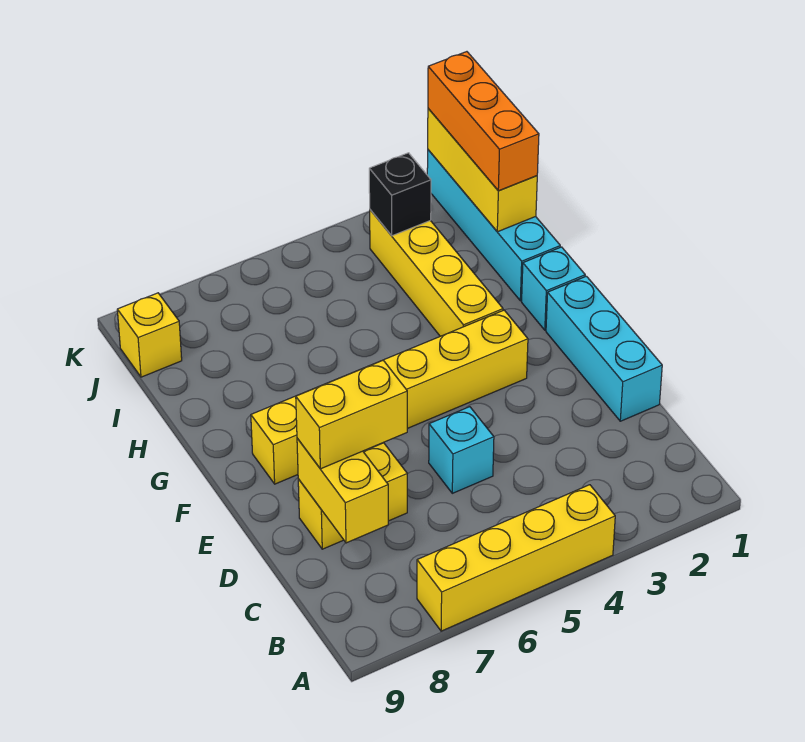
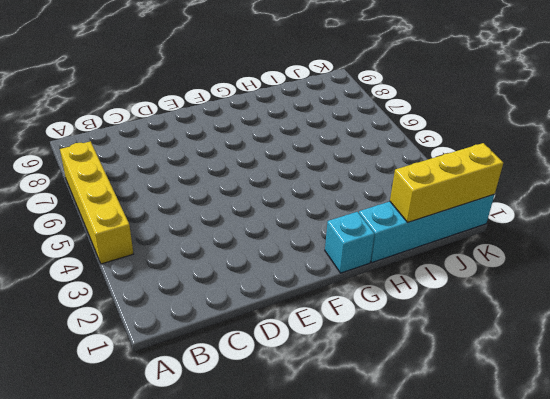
none -> cyan brick D1:F1 level 1
none -> cyan brick D5 level 1
none -> yellow brick D7:D8 level 1

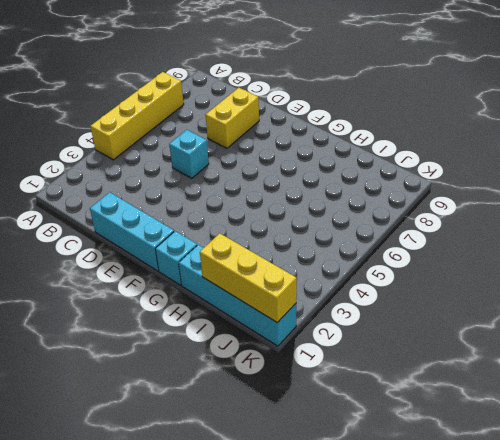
none -> yellow brick F3:F8 level 1
none -> yellow brick G3:J3 level 1
none -> yellow brick J9 level 1

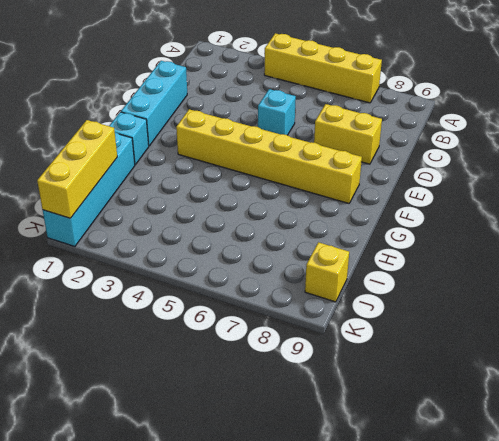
none -> yellow brick G3:J3 level 1
none -> yellow brick C8:D8 level 2
none -> black brick J3 level 2

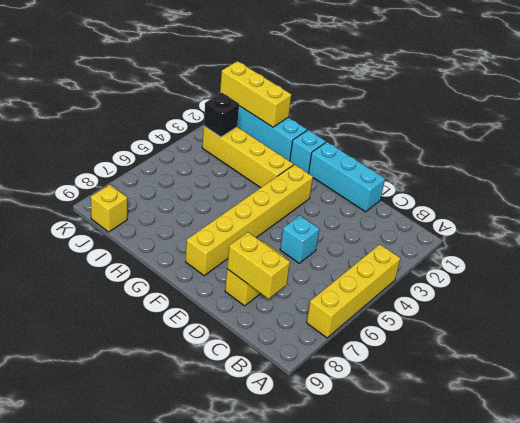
none -> yellow brick D7:D8 level 3
none -> orange brick I1:K1 level 3

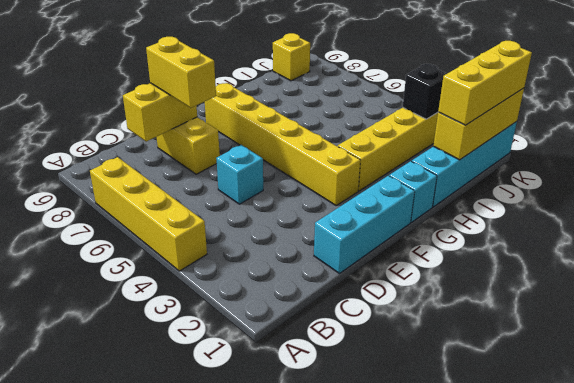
yellow brick I1:K1 level 3 -> orange brick I1:K1 level 3

